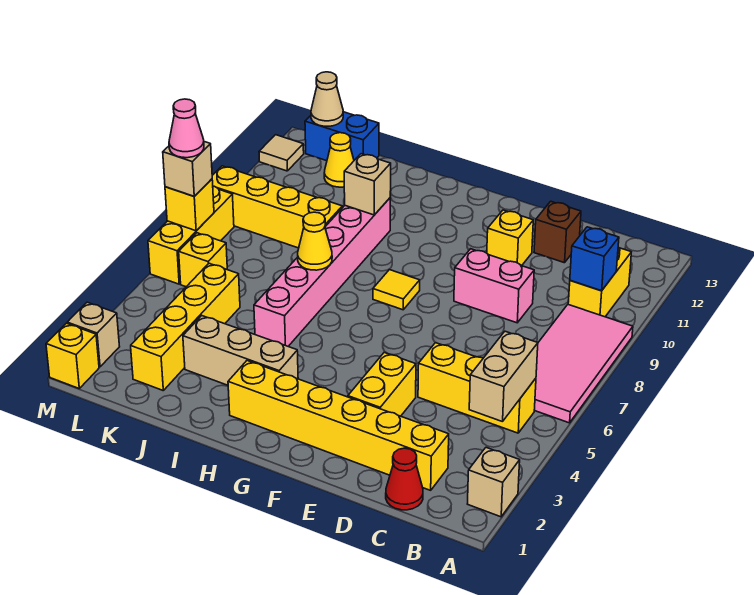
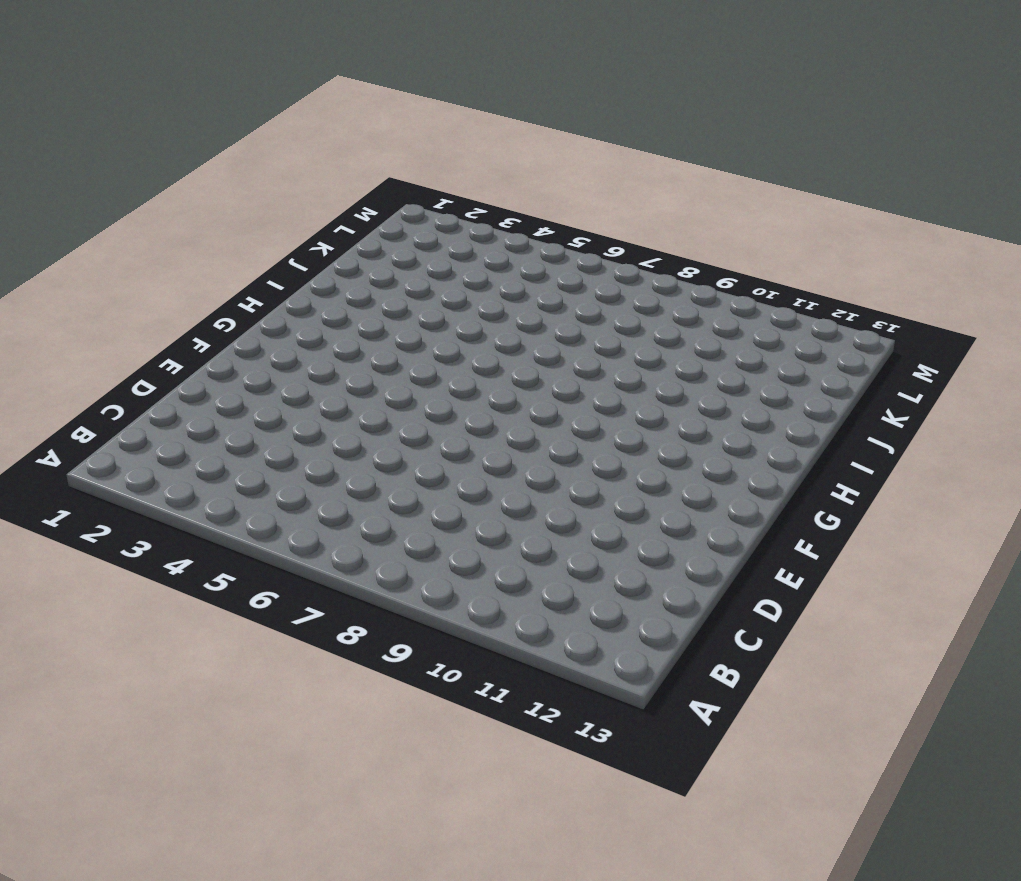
none -> tan brick A2 level 1
none -> pink tile A6:B9 level 1
none -> yellow brick B5:D5 level 1
none -> yellow brick B10:B11 level 1

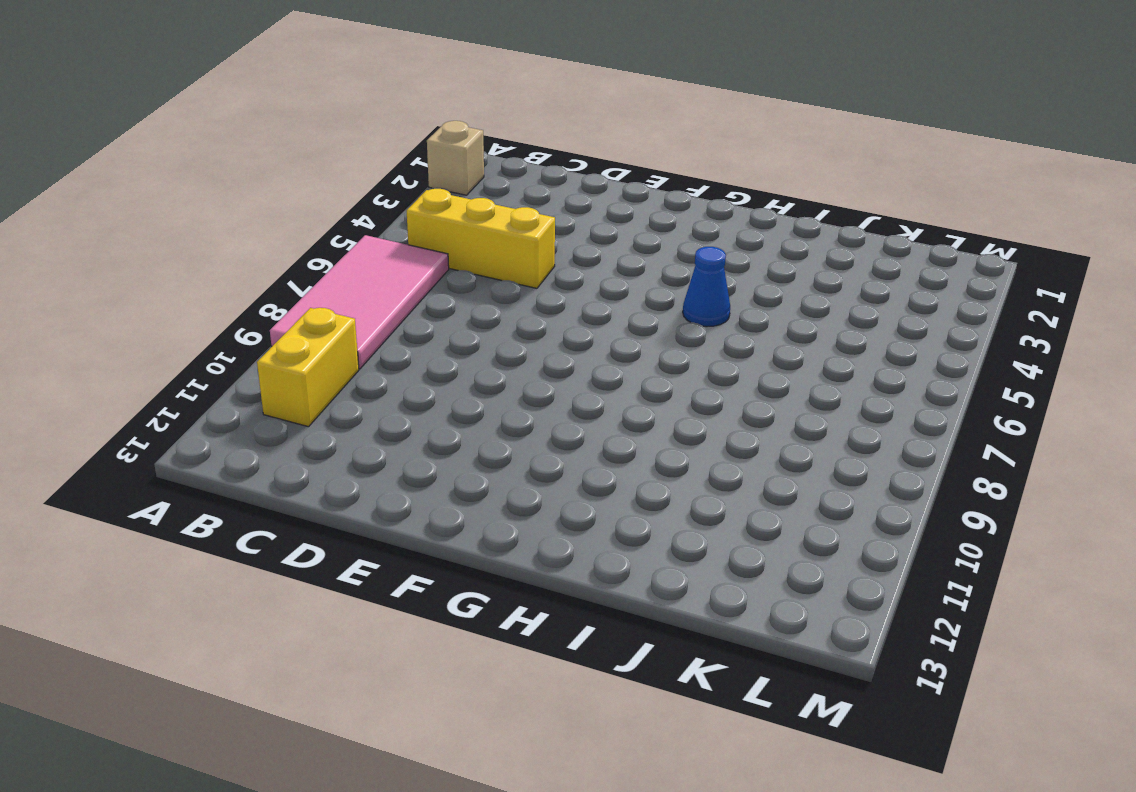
blue cone H5 level 1 -> none
none -> red cone C1 level 1
none -> yellow brick C2:H2 level 1
none -> pink brick D9:E9 level 1
none -> brown brick D12 level 1

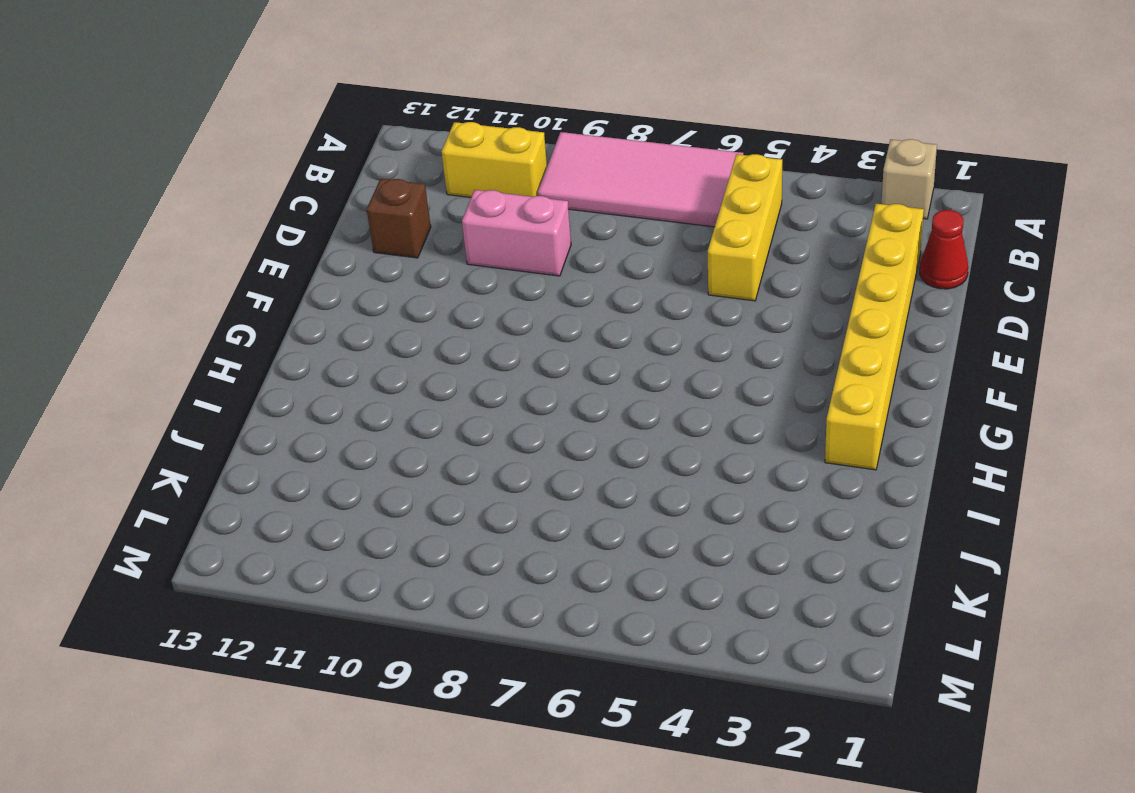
pink brick D9:D10 level 1 -> pink brick D9:E9 level 1
none -> yellow brick E3:E4 level 1
none -> yellow brick E11 level 1
none -> yellow tile G8 level 1
none -> tan brick H3:J3 level 1

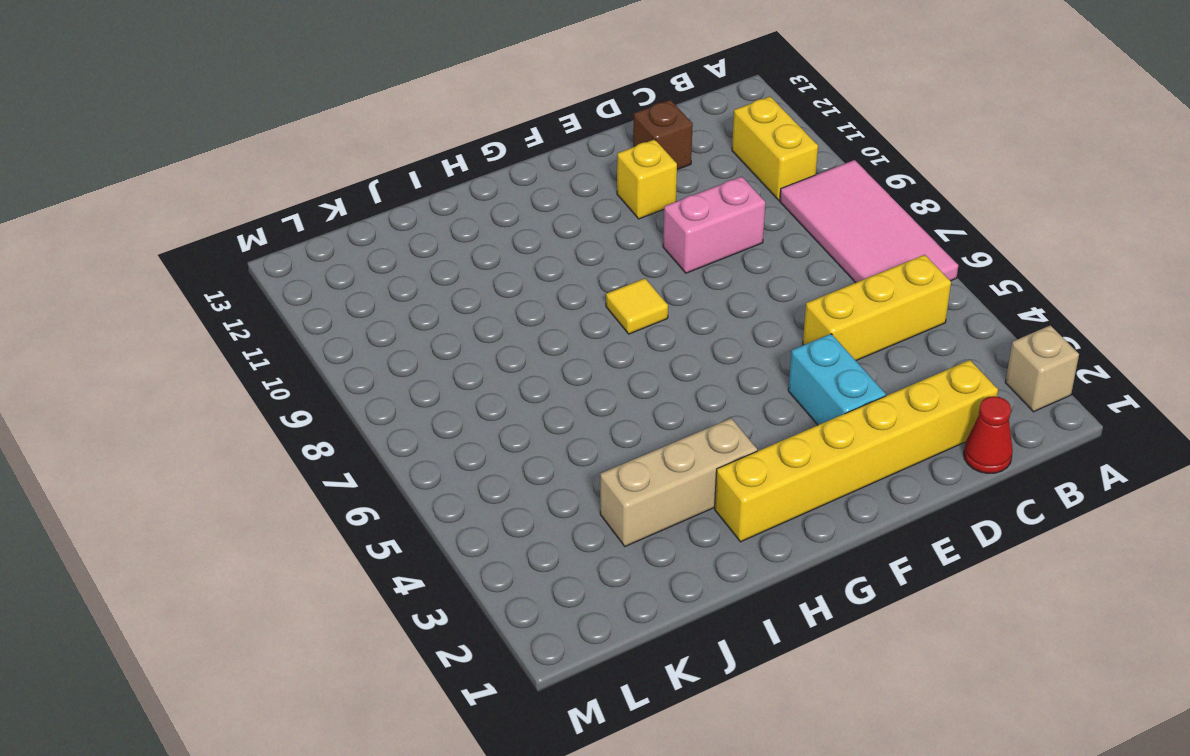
cyan brick E3:E4 level 1 -> yellow brick E3:E4 level 1
none -> pink brick I5:I10 level 1
none -> yellow brick J9:M9 level 1
none -> yellow brick K2:K5 level 1
none -> yellow cone K12 level 1

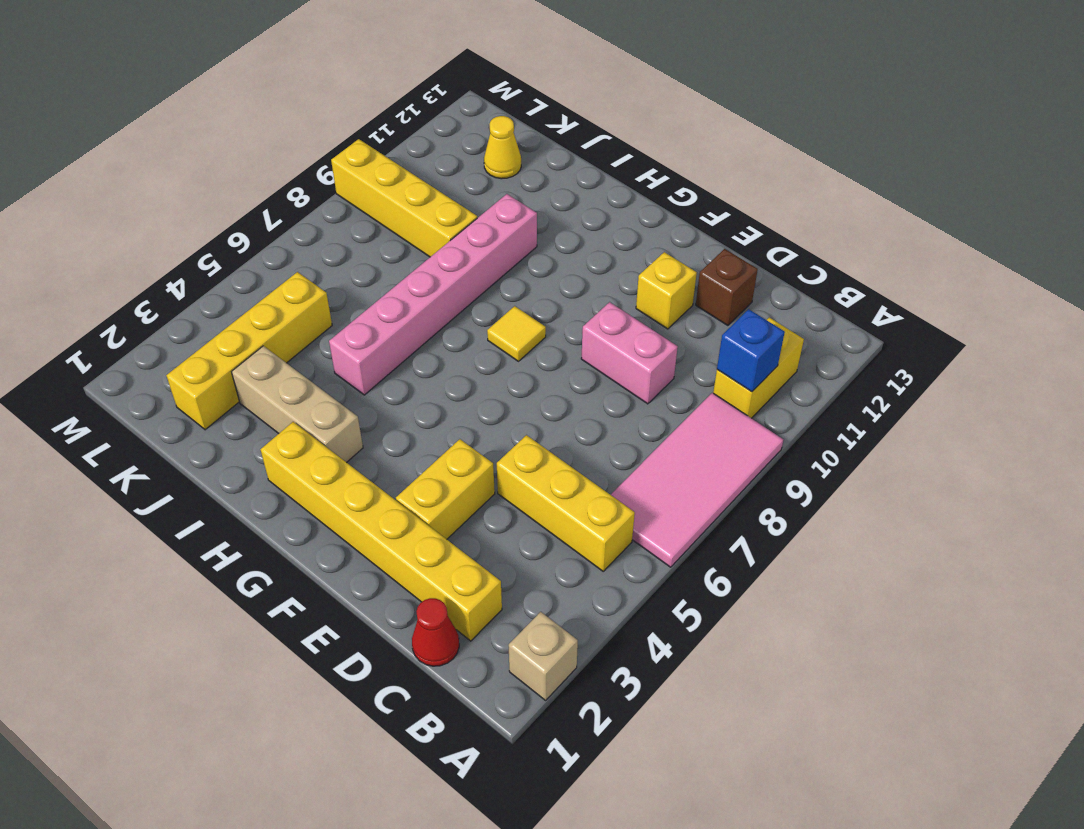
none -> blue brick K13:L13 level 1
none -> yellow brick L6 level 1
none -> yellow brick M1 level 1
none -> tan brick M2 level 1

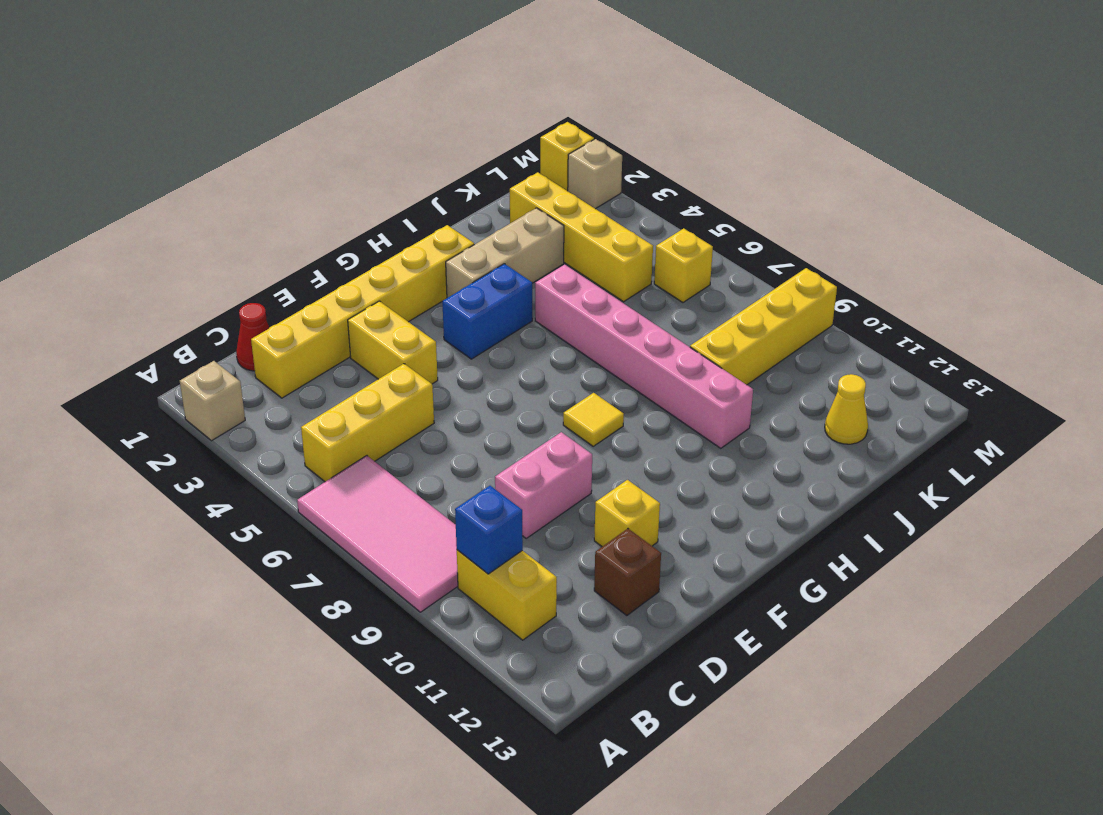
blue brick G4:H4 level 1 -> blue brick K13:L13 level 1
none -> yellow brick M6:M8 level 1
none -> tan tile M12 level 1
none -> tan brick B4:B5 level 2
none -> yellow cone I7 level 2

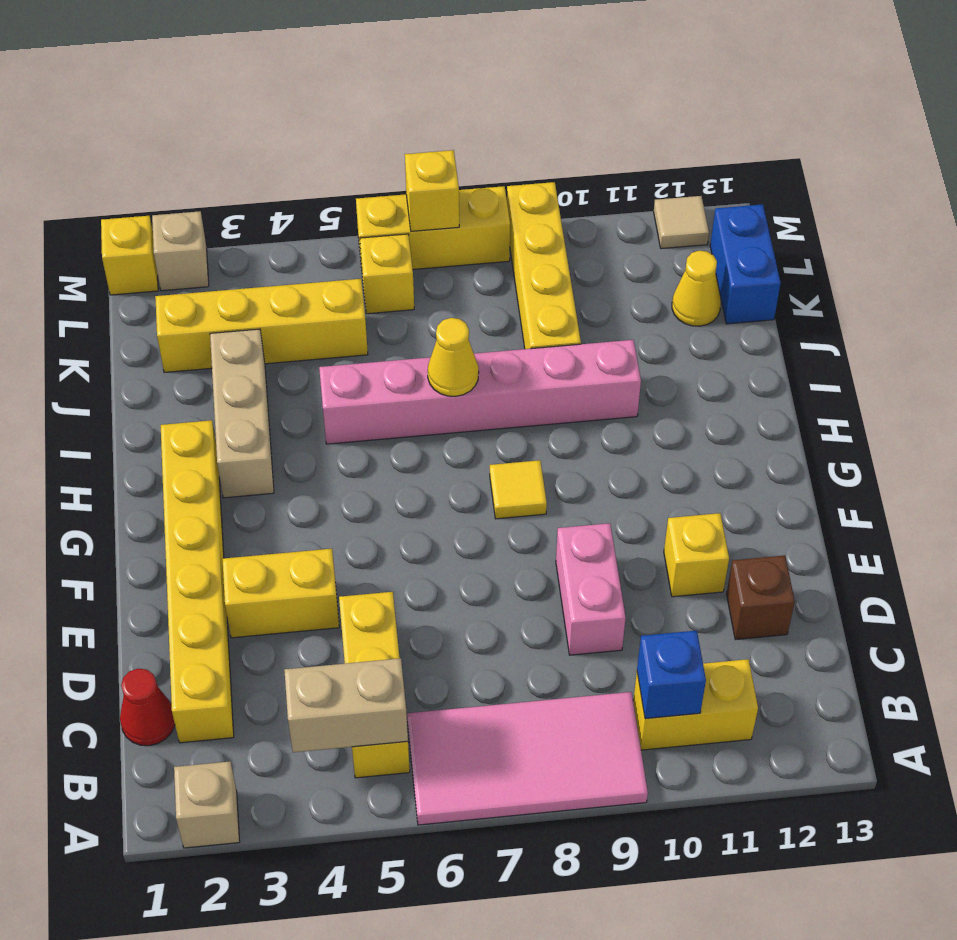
none -> tan brick I10 level 2
none -> tan cone L13 level 2
none -> tan brick M7 level 3
none -> pink cone M7 level 4

